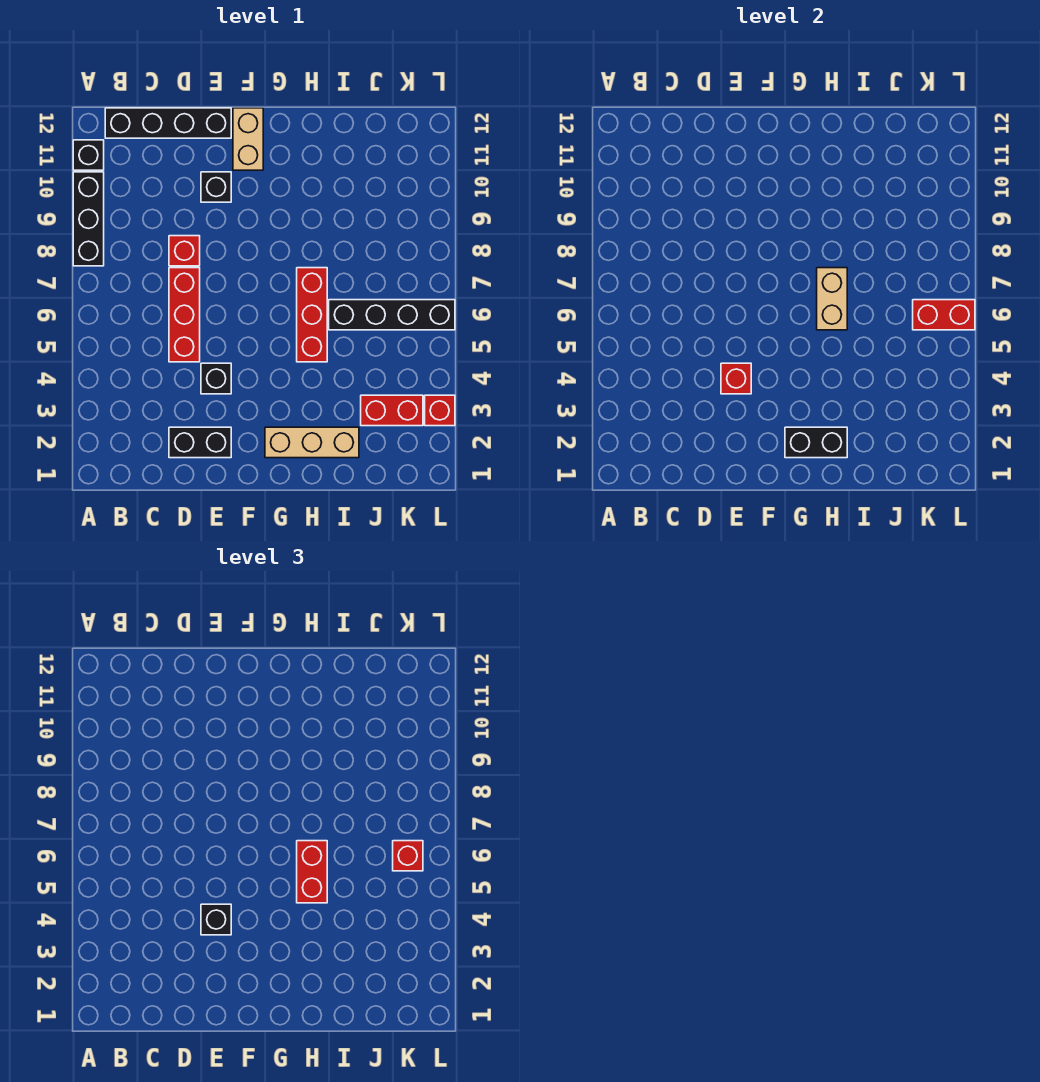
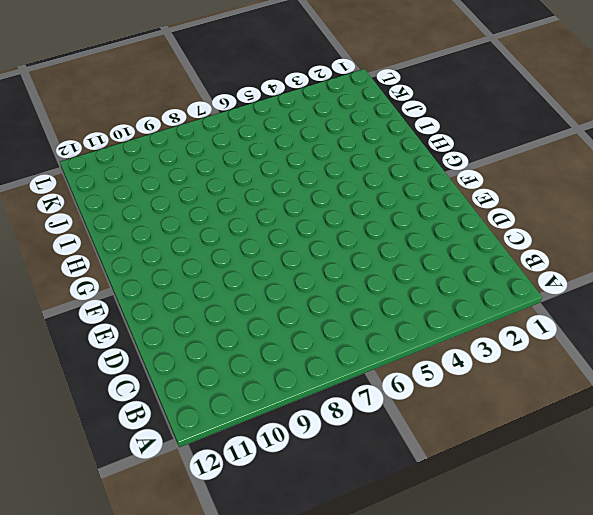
none -> black brick A8:A10 level 1
none -> black brick A11 level 1
none -> black brick B12:E12 level 1

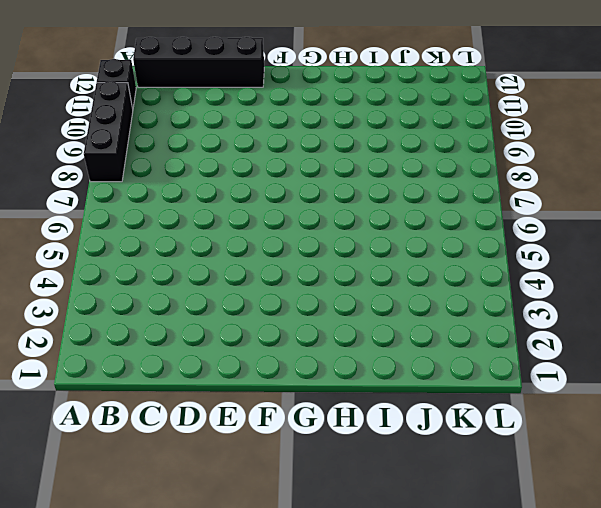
none -> black brick D2:E2 level 1
none -> red brick D5:D7 level 1
none -> red brick D8 level 1

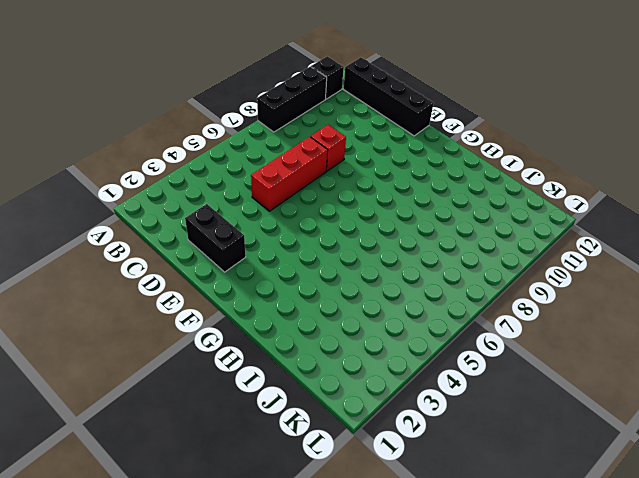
none -> black brick E4 level 1
none -> black brick E10 level 1
none -> tan brick F11:F12 level 1

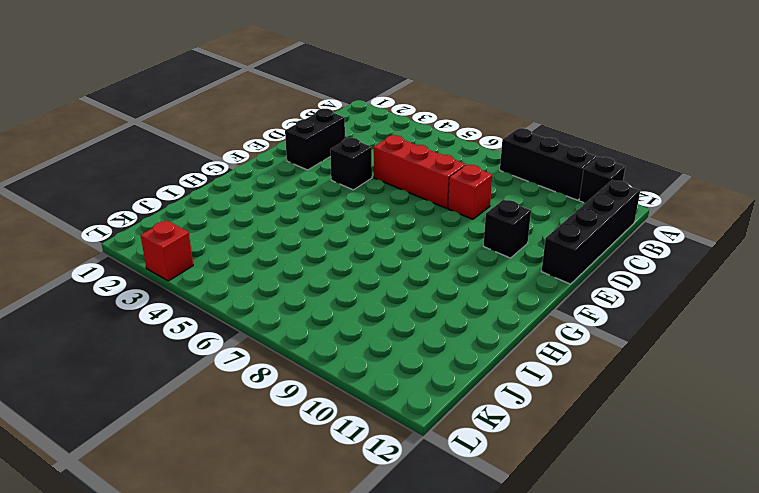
none -> tan brick F11:F12 level 1
none -> tan brick G2:I2 level 1
none -> red brick H5:H7 level 1

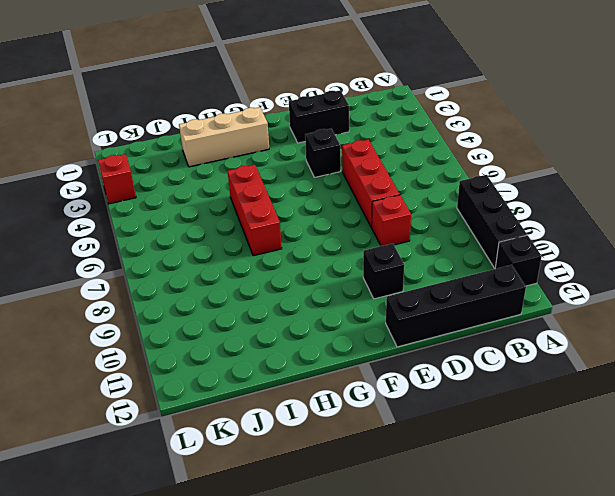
none -> tan brick F11:F12 level 1
none -> black brick I6:L6 level 1
none -> red brick J3:K3 level 1

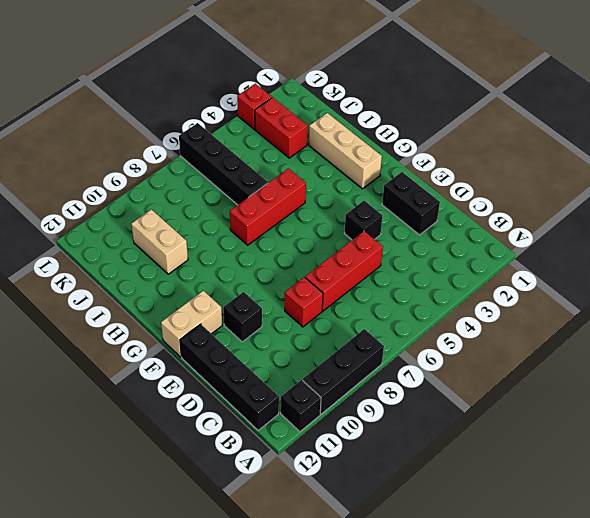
tan brick I10:J10 level 1 -> tan brick H6:H7 level 2
none -> red brick E4 level 2
none -> black brick G2:H2 level 2
none -> red brick K6:L6 level 2

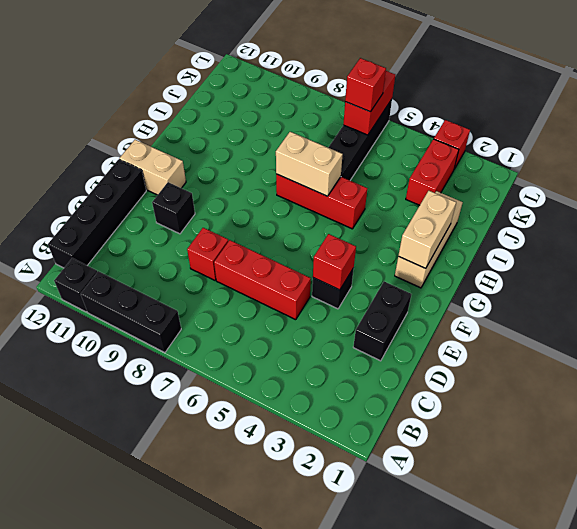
tan brick G2:H2 level 2 -> black brick G2:H2 level 2
none -> black brick E4 level 3
none -> red brick H5:H6 level 3

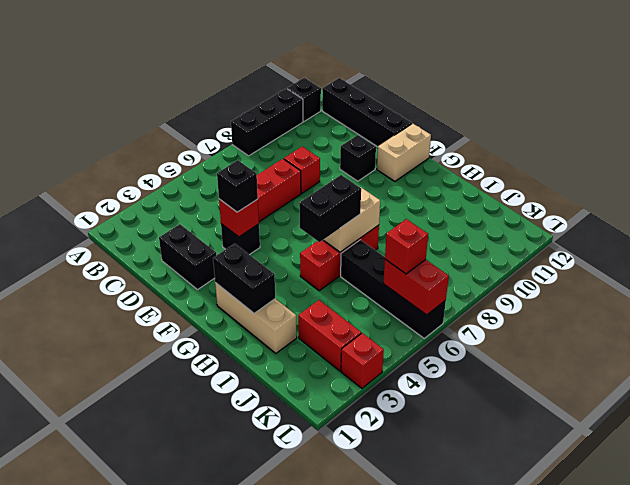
black brick H5:H6 level 3 -> red brick H5:H6 level 3

